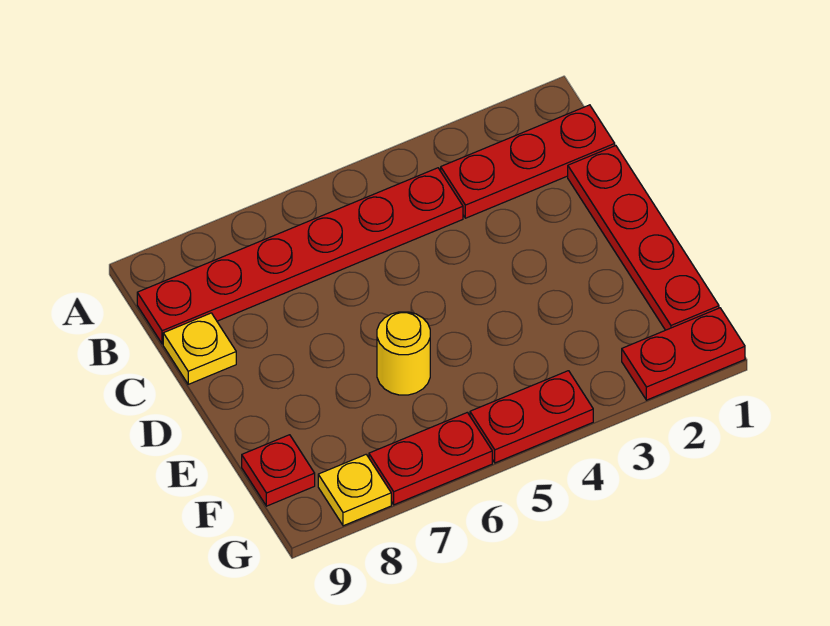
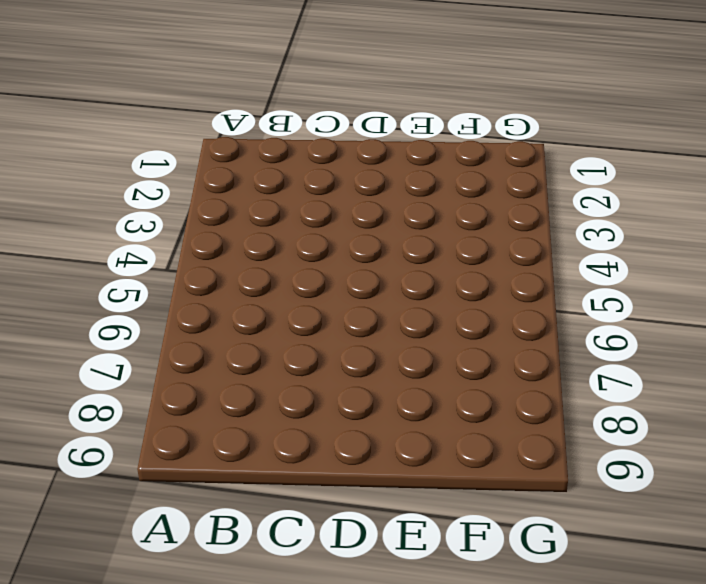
none -> red plate B1:B3 level 1
none -> red plate B4:B9 level 1

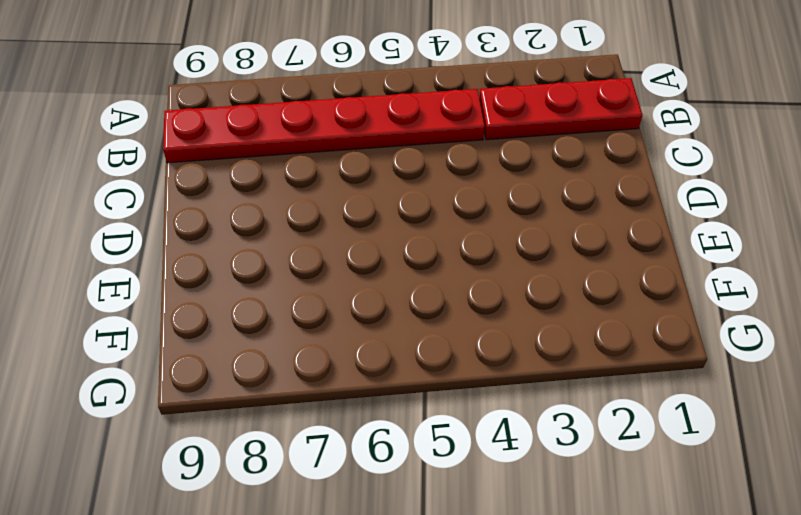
none -> red plate C1:F1 level 1
none -> yellow plate C9 level 1

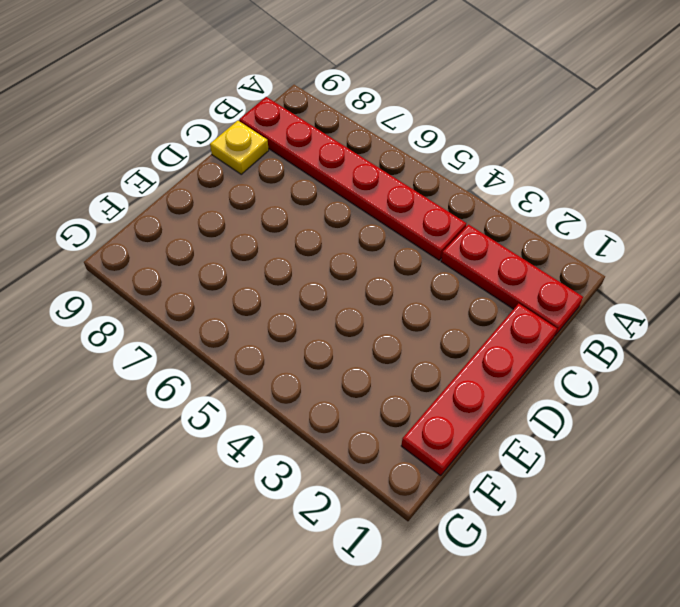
none -> yellow round brick E6 level 1
none -> red plate F9 level 1

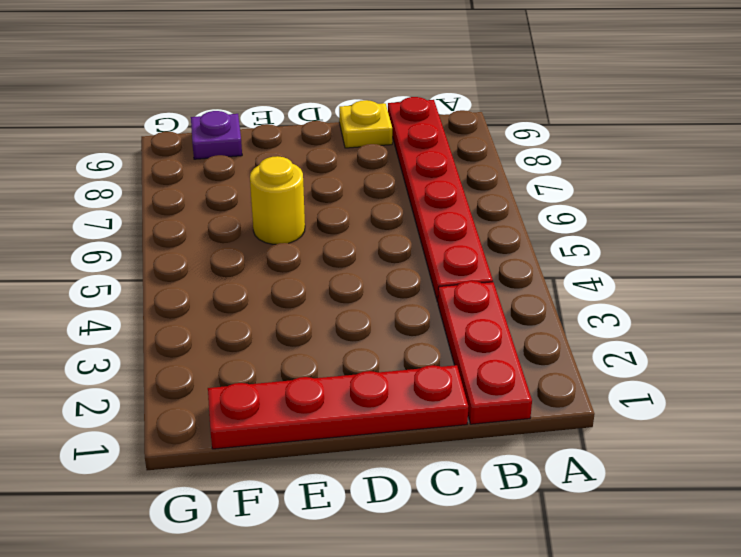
purple plate F9 level 1 -> red plate F9 level 1
none -> red plate G1:G2 level 1
none -> red plate G4:G5 level 1

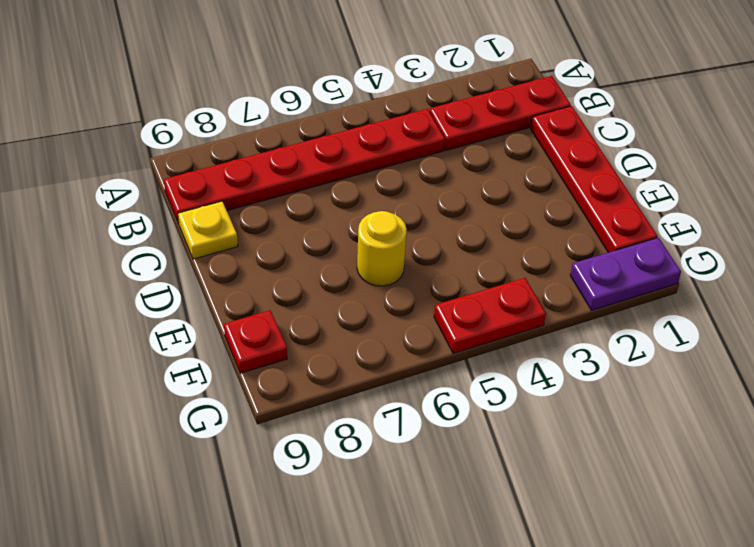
purple plate G1:G2 level 1 -> red plate G1:G2 level 1
none -> red plate G6:G7 level 1
none -> yellow plate G8 level 1

